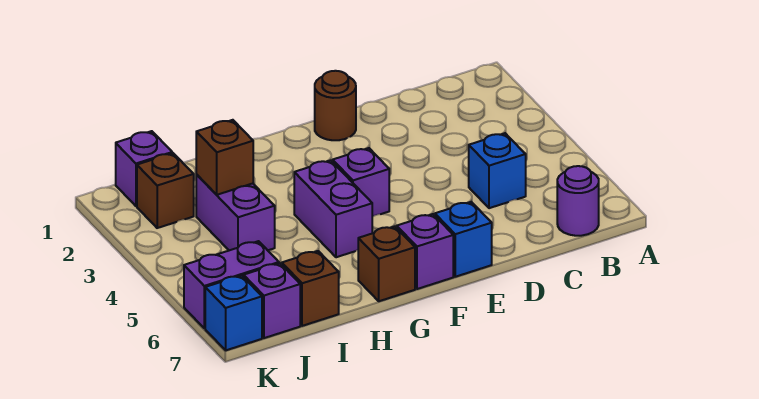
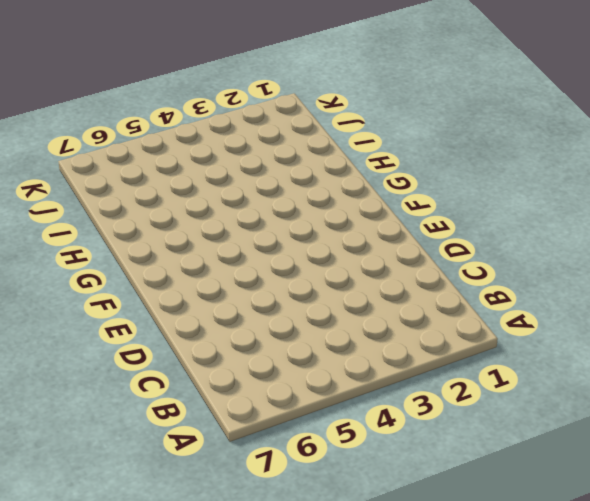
none -> purple round brick B7 level 1
none -> blue brick C5 level 1
none -> brown round brick E1 level 1

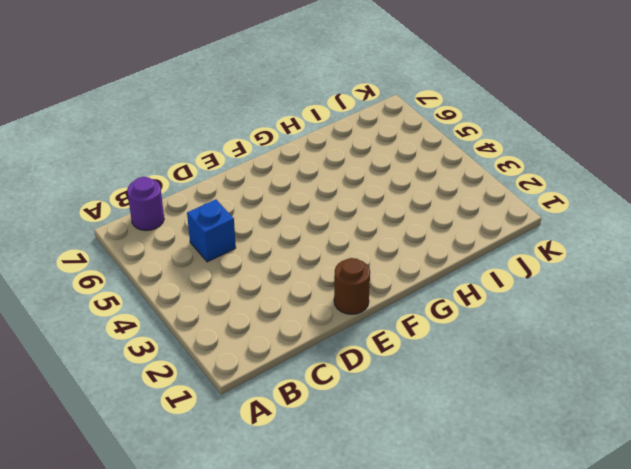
none -> blue brick E7 level 1
none -> purple brick F4 level 1
none -> purple brick F7 level 1

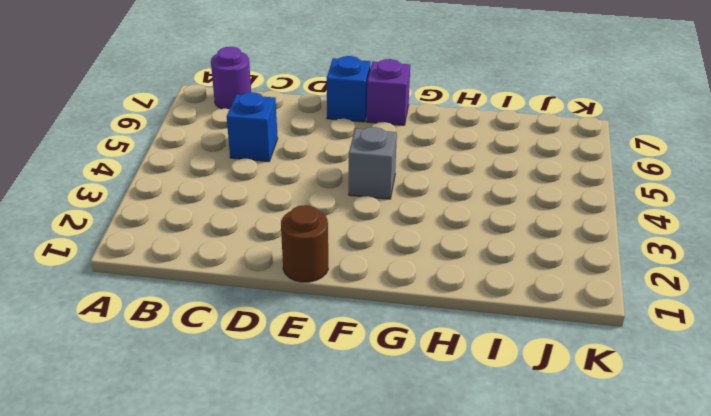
grey brick F4 level 1 -> purple brick F4 level 1
none -> purple brick G4:G5 level 1
none -> brown brick G7 level 1
none -> purple brick I3:I4 level 1

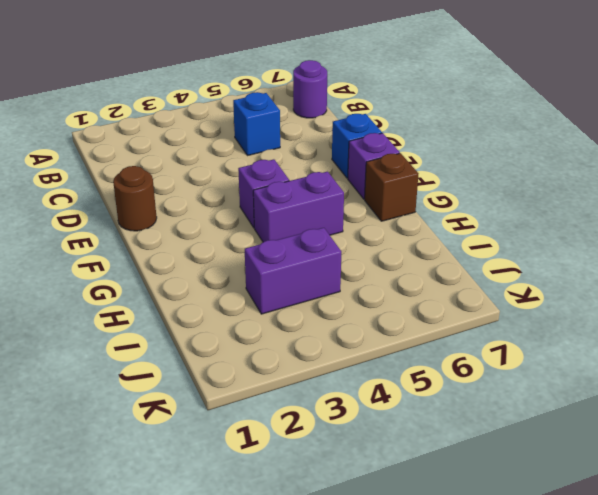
none -> brown brick I7 level 1
none -> purple brick J1 level 1
none -> brown brick J2 level 1

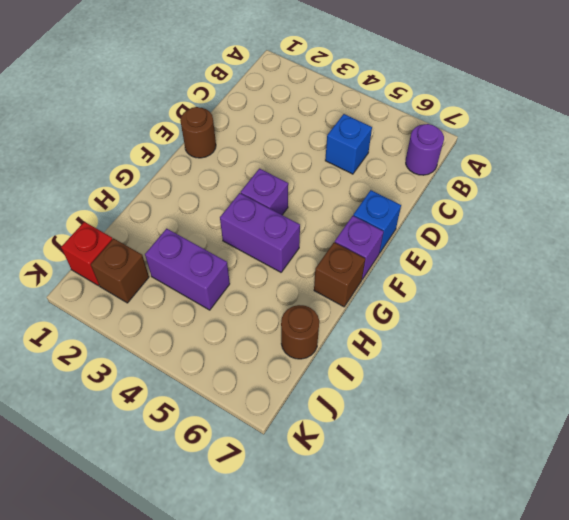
brown round brick I7 level 1 -> brown brick I7 level 1
red brick J1 level 1 -> purple brick J1 level 1
none -> purple brick J6:K6 level 1
none -> purple brick J7 level 1
none -> blue brick K7 level 1

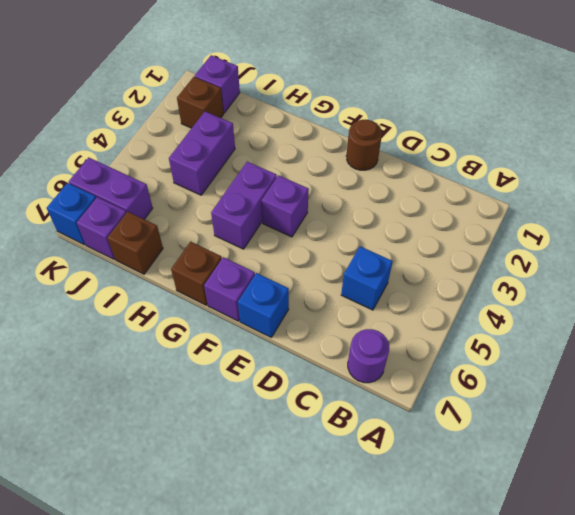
none -> brown brick I3 level 2

